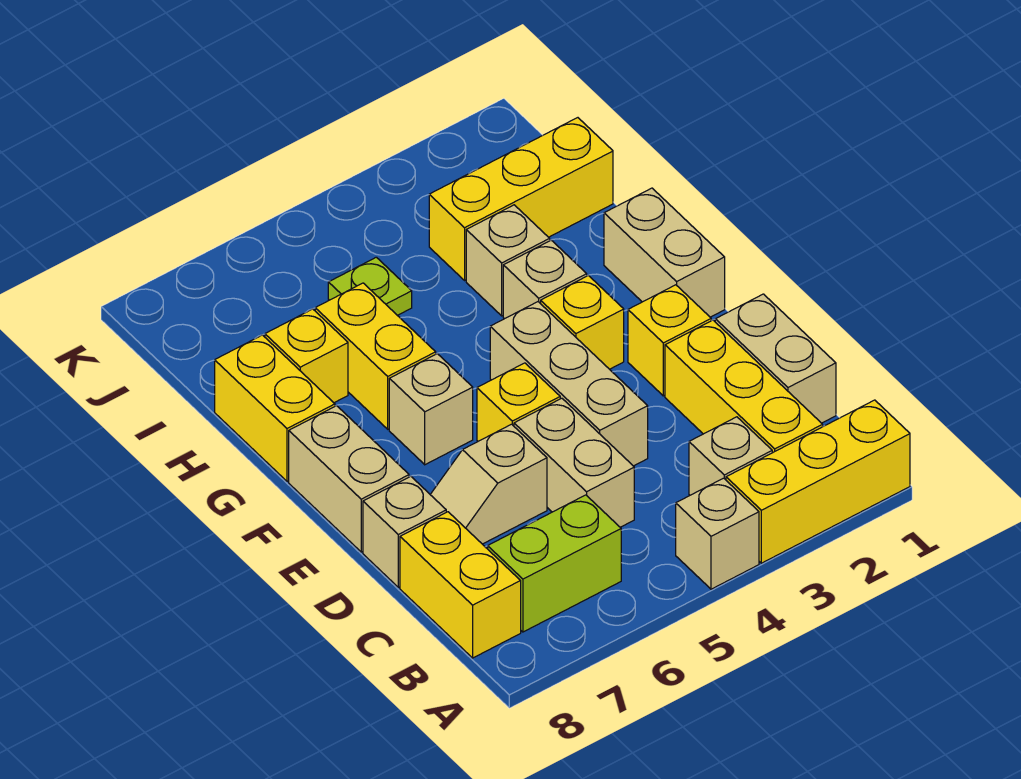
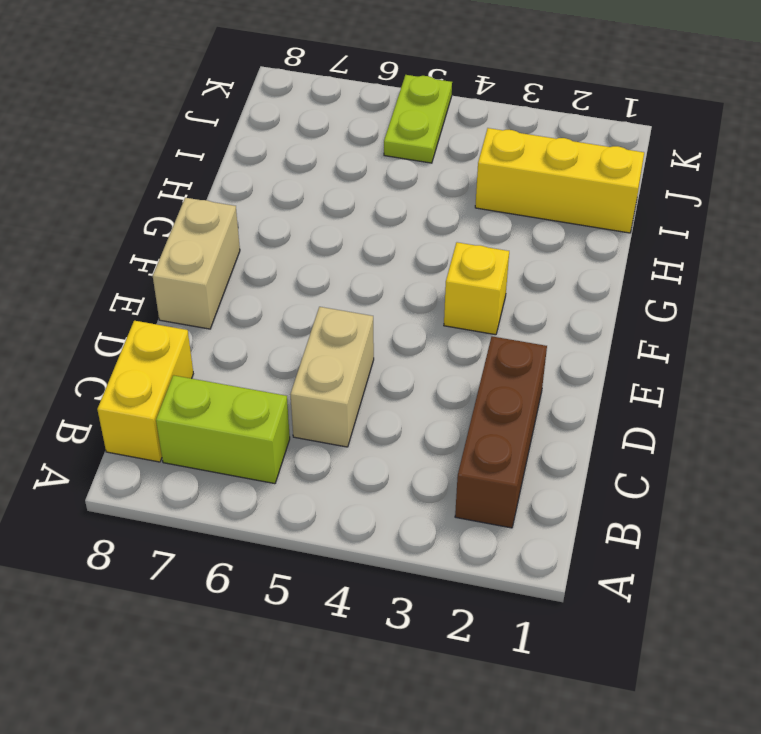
brown brick B2:D2 level 1 -> yellow brick B2:D2 level 1
lime plate J5:K5 level 1 -> none
none -> yellow brick A1:A3 level 1
none -> tan brick A4 level 1
none -> tan brick B3 level 1

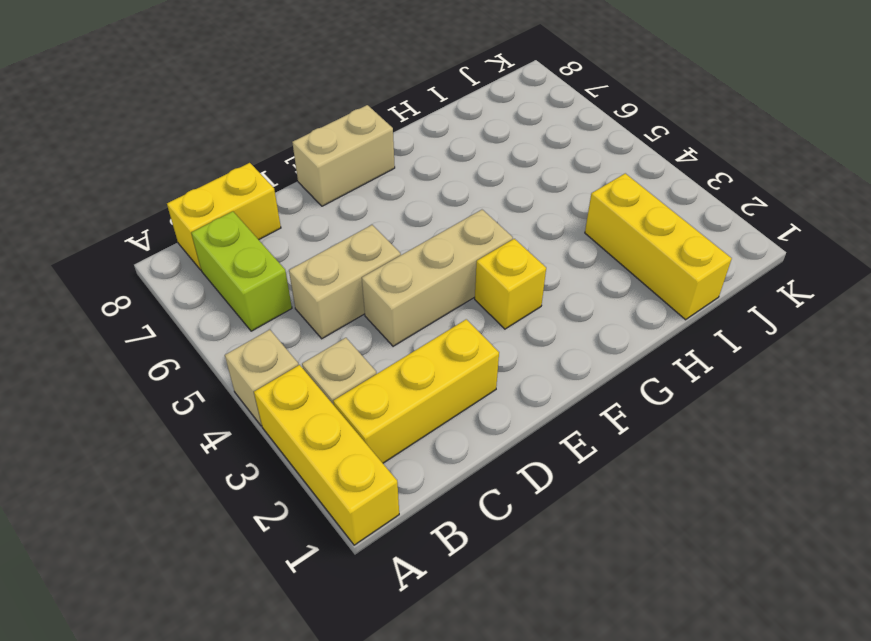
none -> tan brick C1:D1 level 1
none -> tan slope D6:D7 level 1 top 6
none -> tan brick D8 level 1

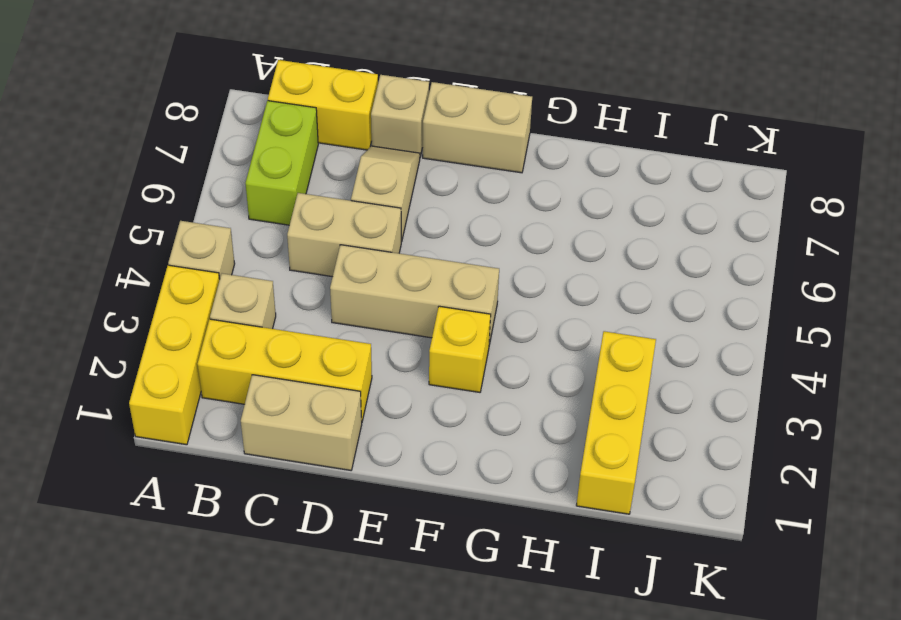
none -> yellow brick E2 level 1
none -> yellow brick E5 level 1
none -> tan brick F1:G1 level 1

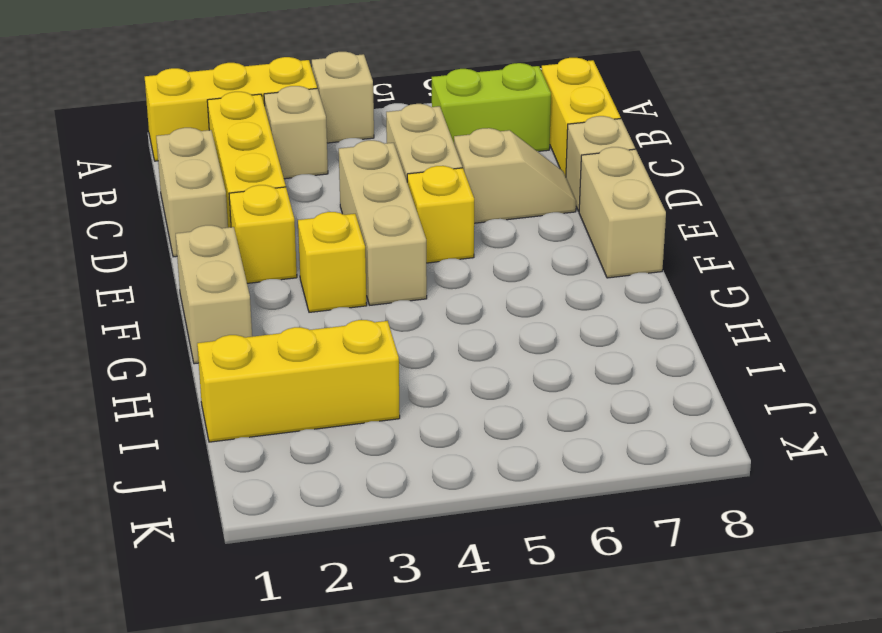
none -> tan brick F6 level 1
none -> tan brick G3 level 1
none -> yellow brick G6:H6 level 1

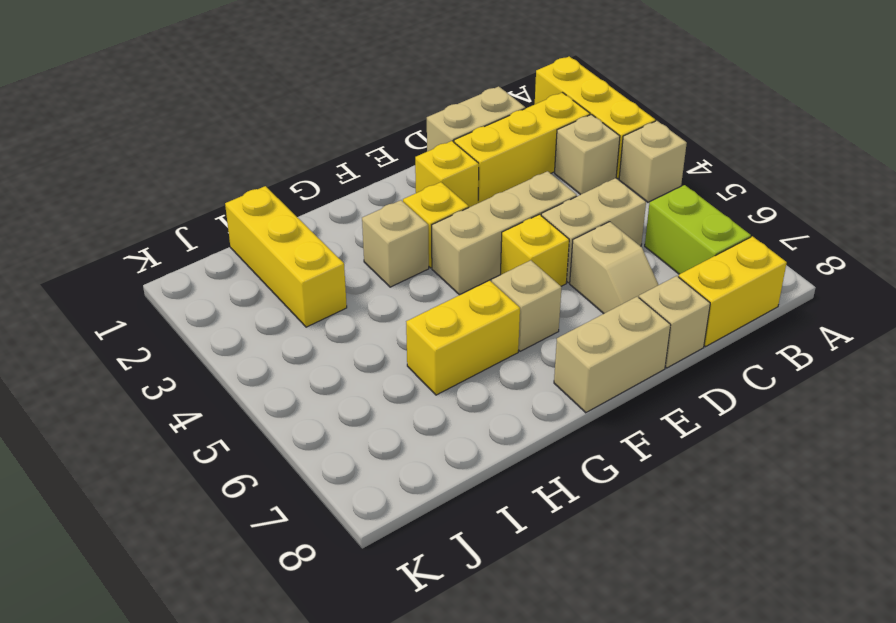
none -> tan brick F1:G1 level 1
none -> yellow brick G8:H8 level 1
none -> tan brick H3 level 1

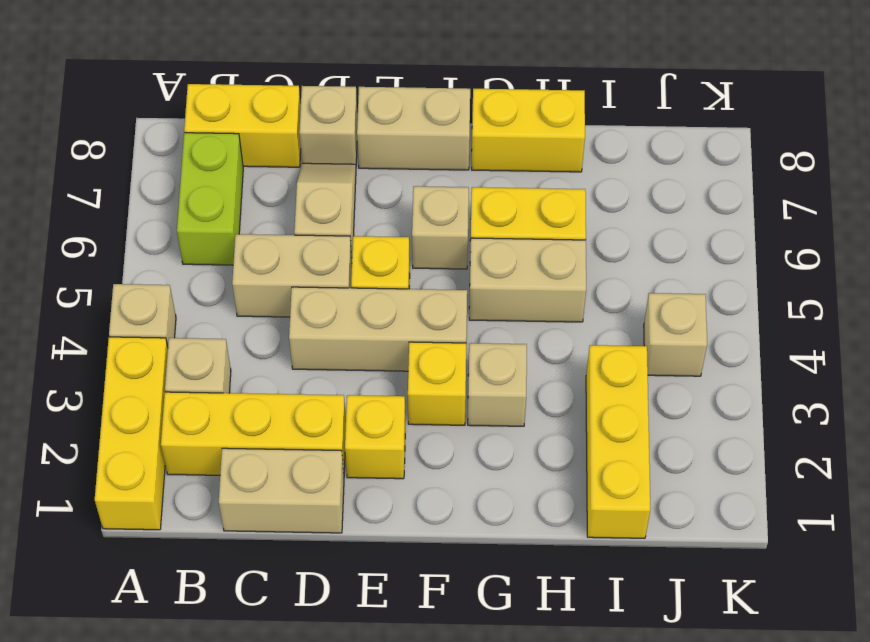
tan brick G5:H5 level 1 -> tan brick F1:G1 level 1
tan brick J4 level 1 -> tan brick H3 level 1
none -> yellow brick H7 level 1
none -> lime plate I5 level 1

